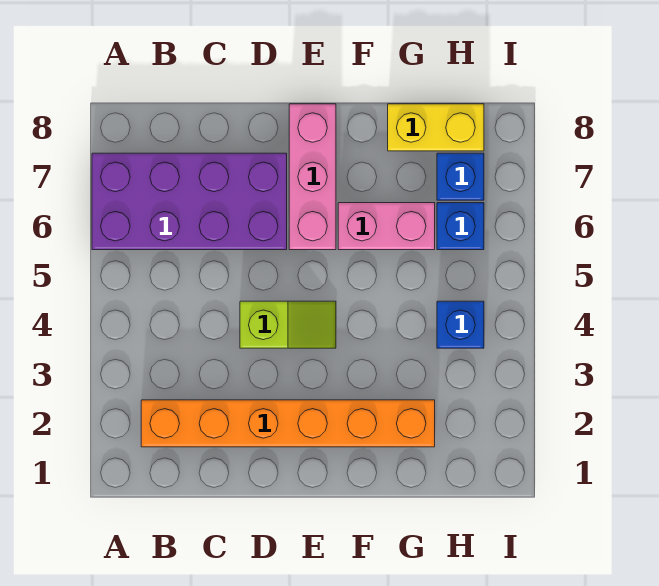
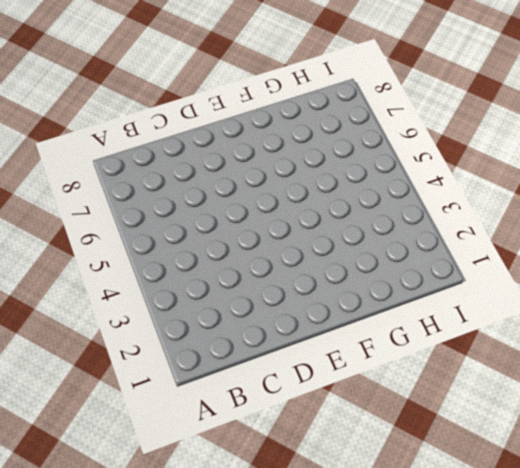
none -> purple brick A6:D7 level 1
none -> orange brick B2:G2 level 1

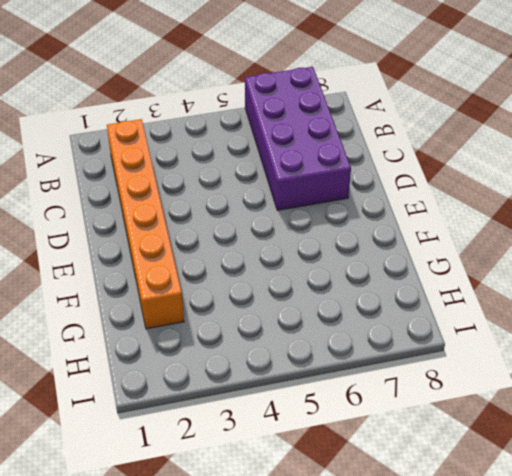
none -> lime slope D4:E4 level 1 top D
none -> pink brick E6:E8 level 1

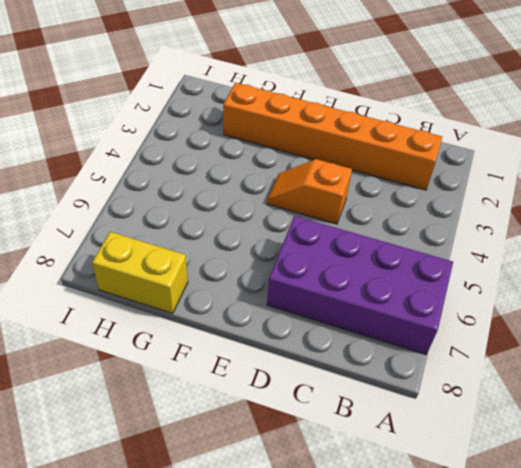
orange slope D4:E4 level 1 top D -> lime slope D4:E4 level 1 top D
none -> pink brick E6:E8 level 1
none -> pink brick F6:G6 level 1

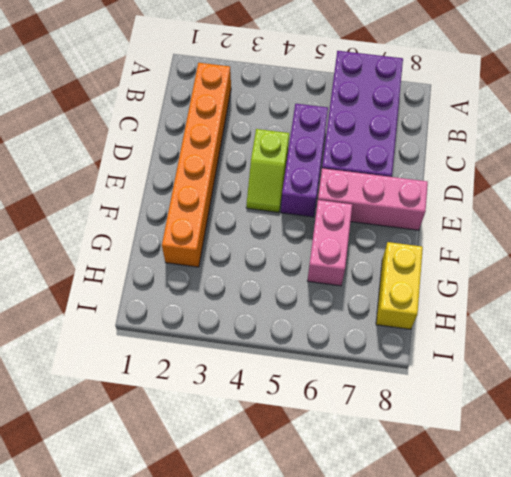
purple brick C5:E5 level 1 -> none
none -> blue brick H4 level 1
none -> blue brick H6 level 1

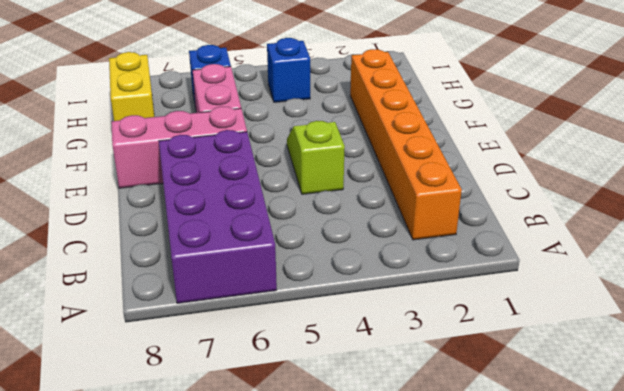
none -> blue brick H7 level 1

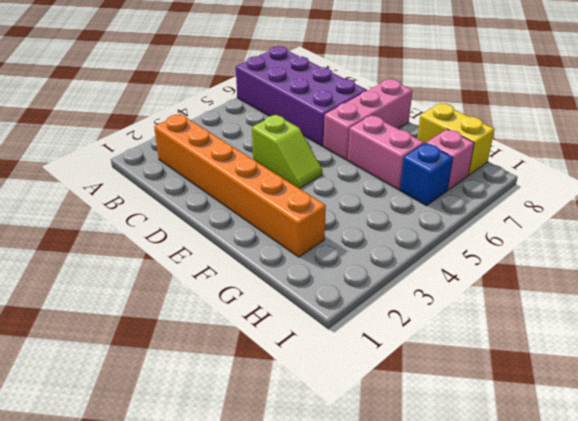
pink brick H7 level 1 -> blue brick H7 level 1
none -> blue brick H4 level 1

